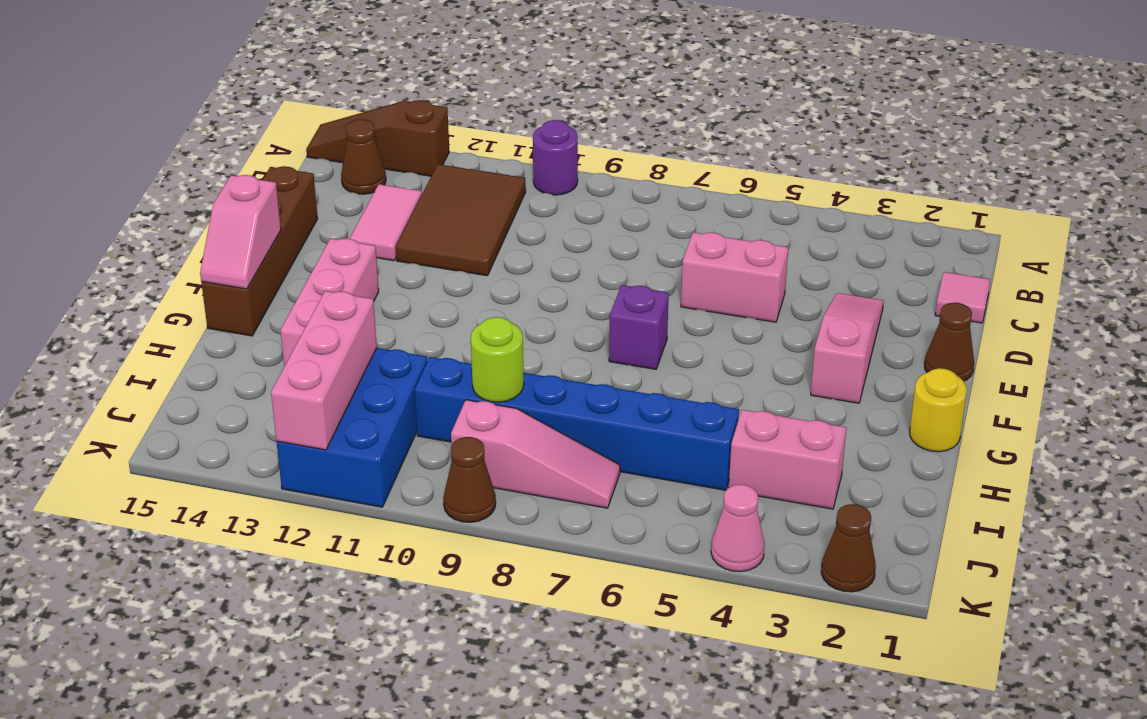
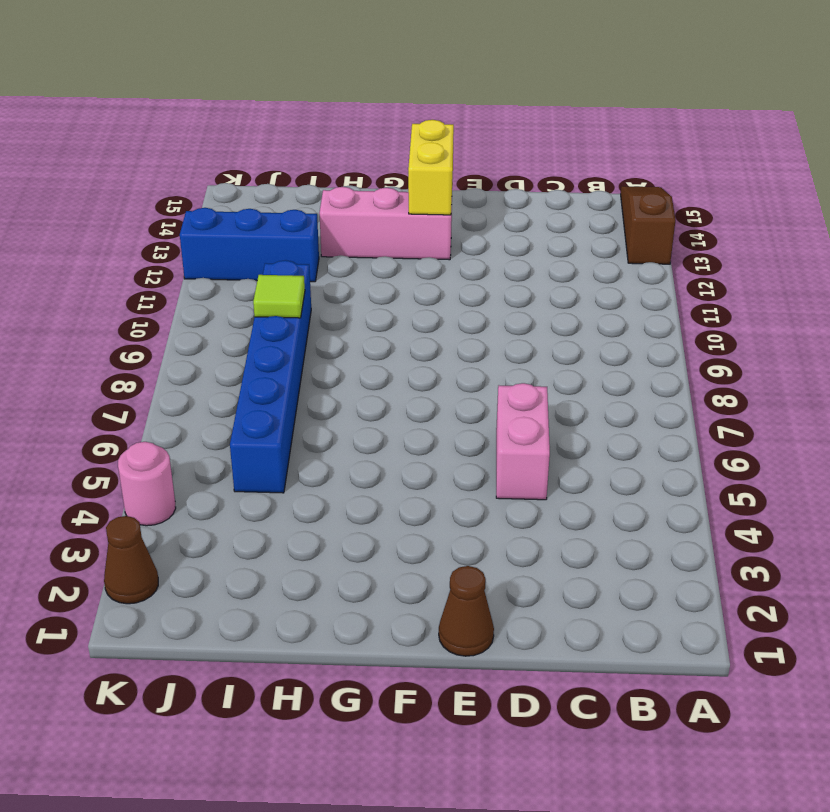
yellow brick F13:F14 level 2 -> none
lime tile I9 level 2 -> lime round brick I9 level 2
blue brick I12:K12 level 1 -> blue brick I11:K12 level 1
pink round brick K4 level 1 -> pink cone K4 level 1
none -> purple round brick A10 level 1
none -> brown tile B11:D12 level 1
none -> brown cone B14 level 1

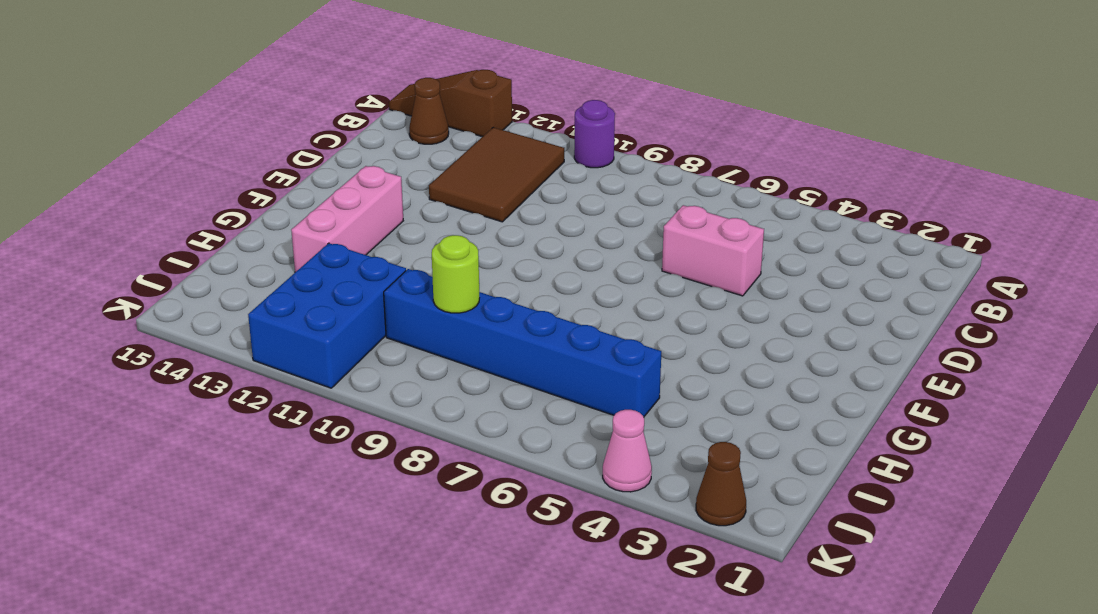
none -> pink tile C1 level 1
none -> pink tile C13:D13 level 1
none -> pink slope D3:F3 level 1 top F

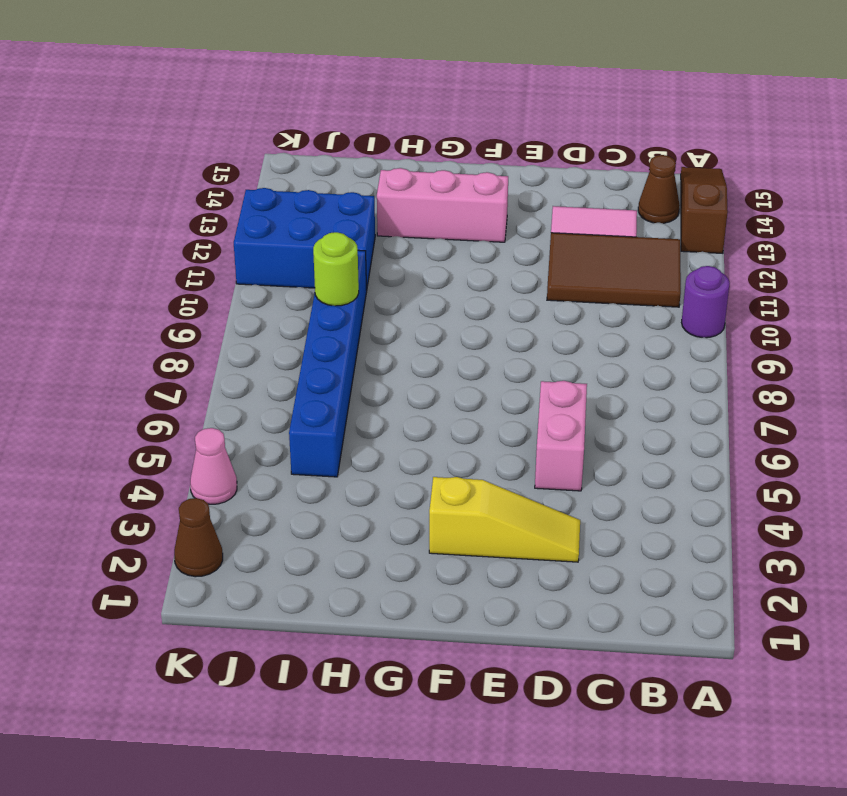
yellow slope D3:F3 level 1 top F -> pink slope D3:F3 level 1 top F
none -> pink tile C1 level 1
none -> brown brick D15:G15 level 1
none -> brown cone E1 level 1

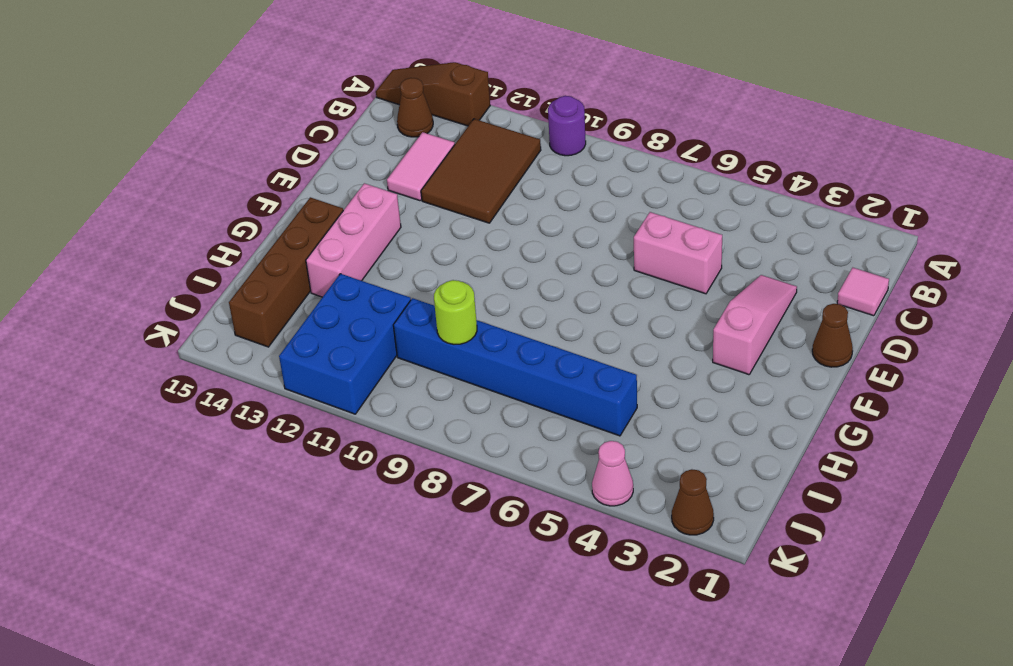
brown brick G14:J14 level 1 -> brown brick D15:G15 level 1
none -> purple brick F7 level 1
none -> yellow round brick G1 level 1
none -> pink brick I3:I4 level 1

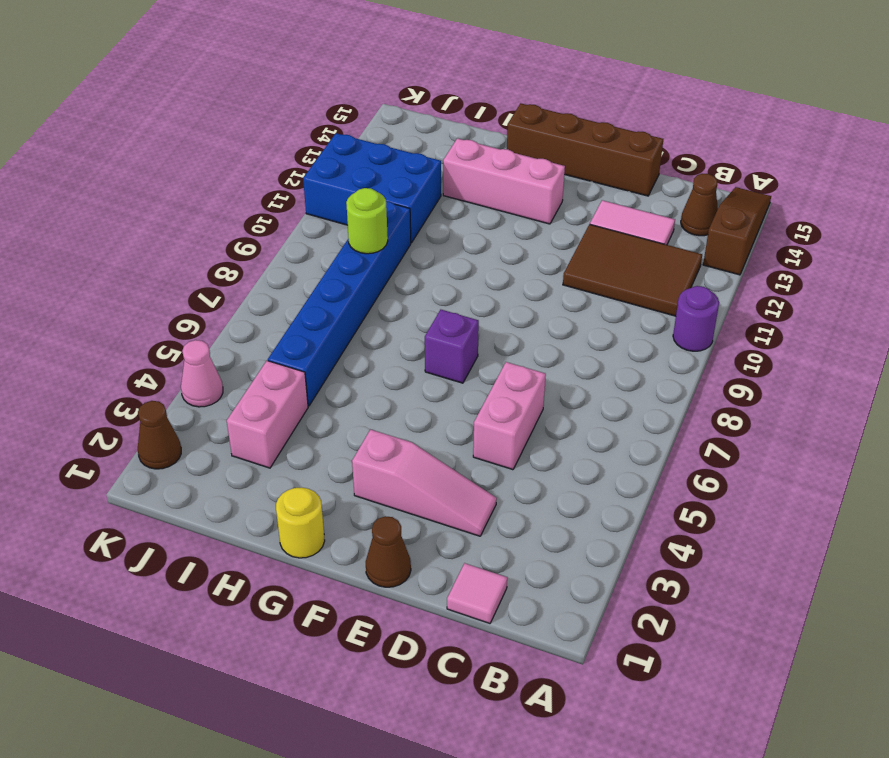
none -> pink slope J7:J9 level 1 top 9
none -> brown cone K9 level 1
none -> pink slope F15:G15 level 2 top F

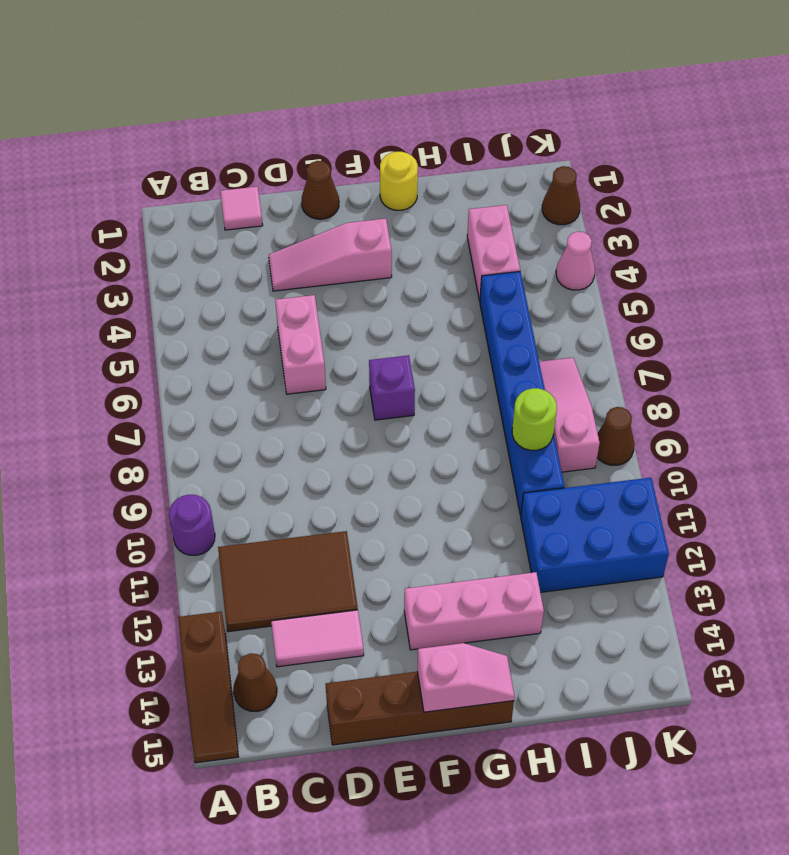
none -> pink brick I12:K12 level 2

